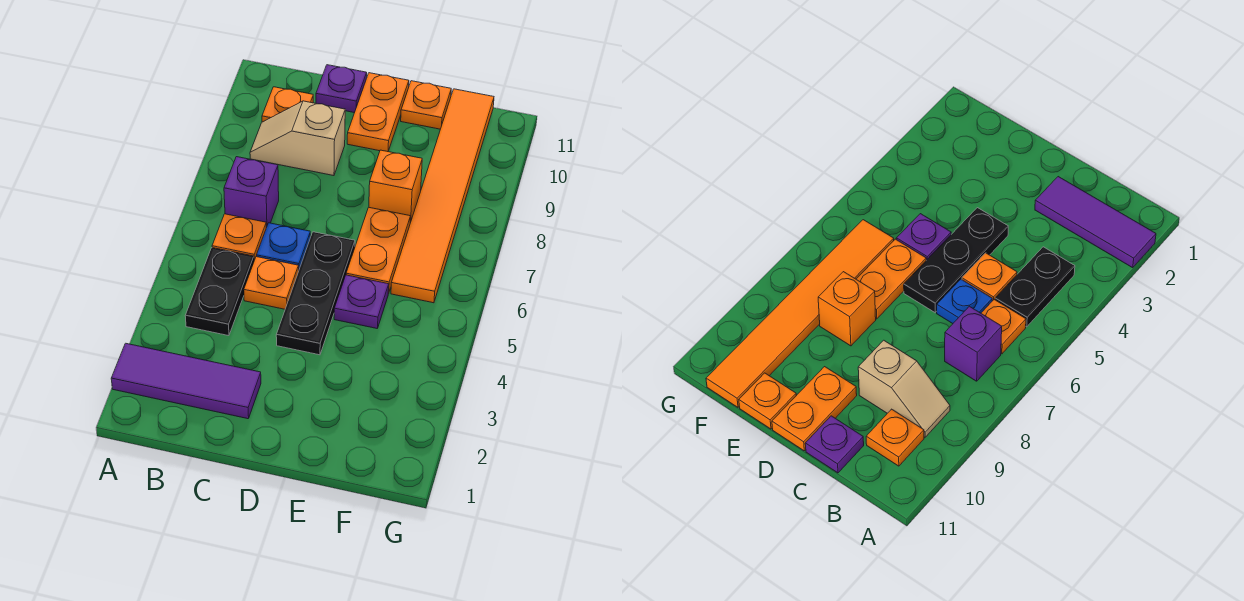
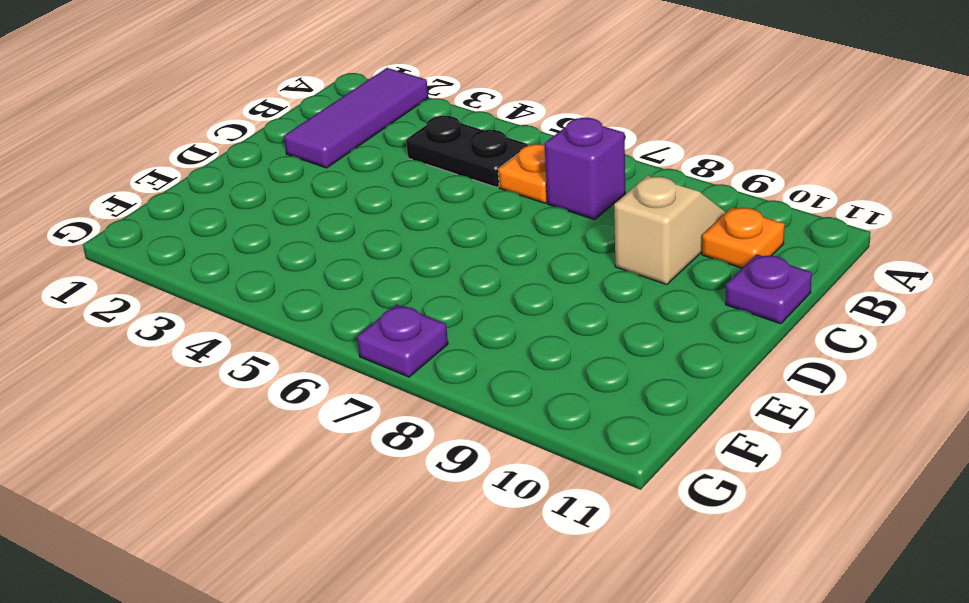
purple plate G7 level 1 -> purple plate E5 level 1
none -> orange plate C5 level 1
none -> blue plate C6 level 1
none -> black plate D4:D6 level 1

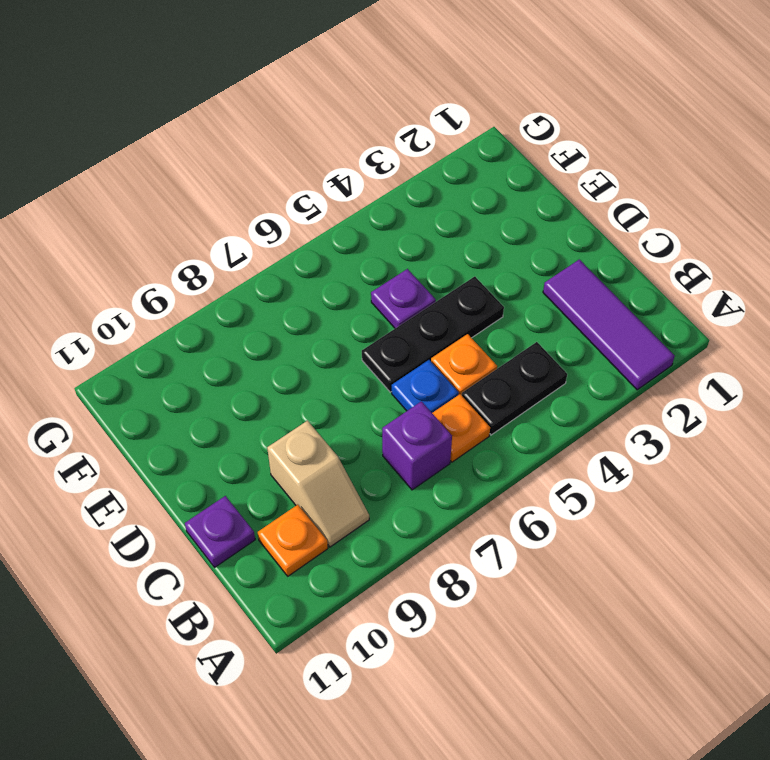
none -> orange plate D10:D11 level 1
none -> orange plate E6:E7 level 1
none -> orange brick E8 level 1

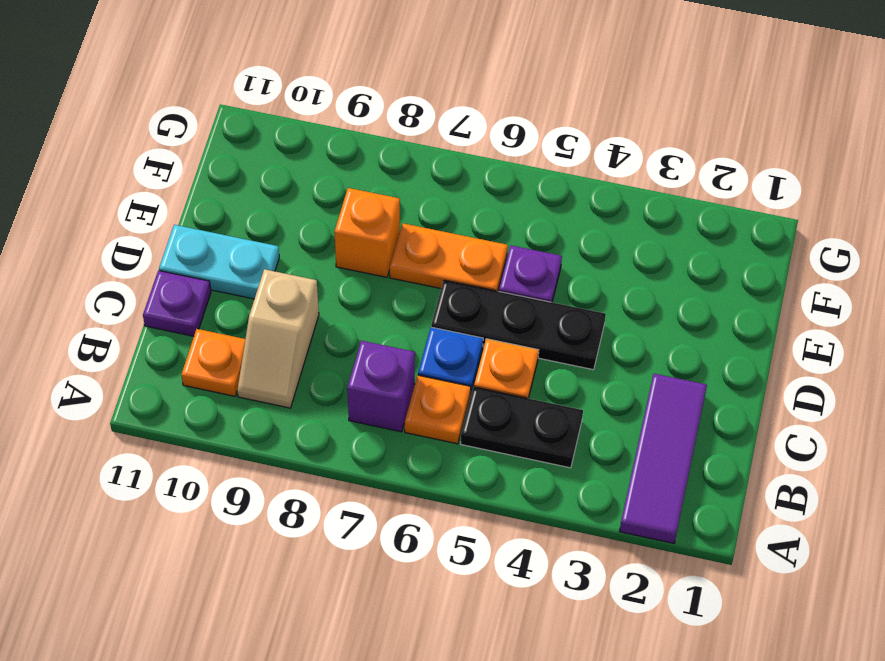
cyan plate D10:D11 level 1 -> orange plate D10:D11 level 1
none -> orange plate E11 level 1
none -> orange tile F6:F11 level 1

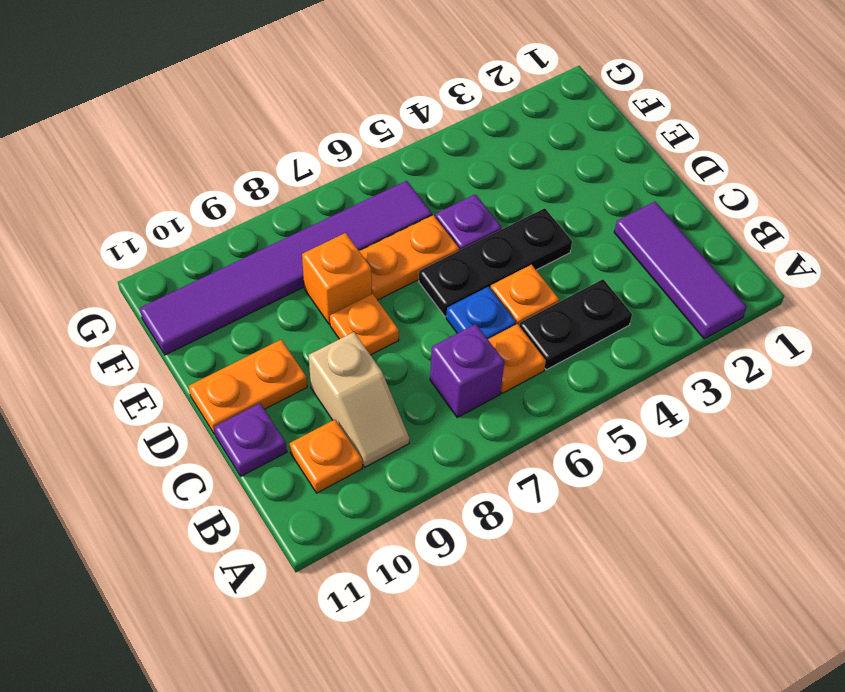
orange plate D8 level 1 -> orange plate E11 level 1
purple tile F6:F11 level 1 -> orange tile F6:F11 level 1

